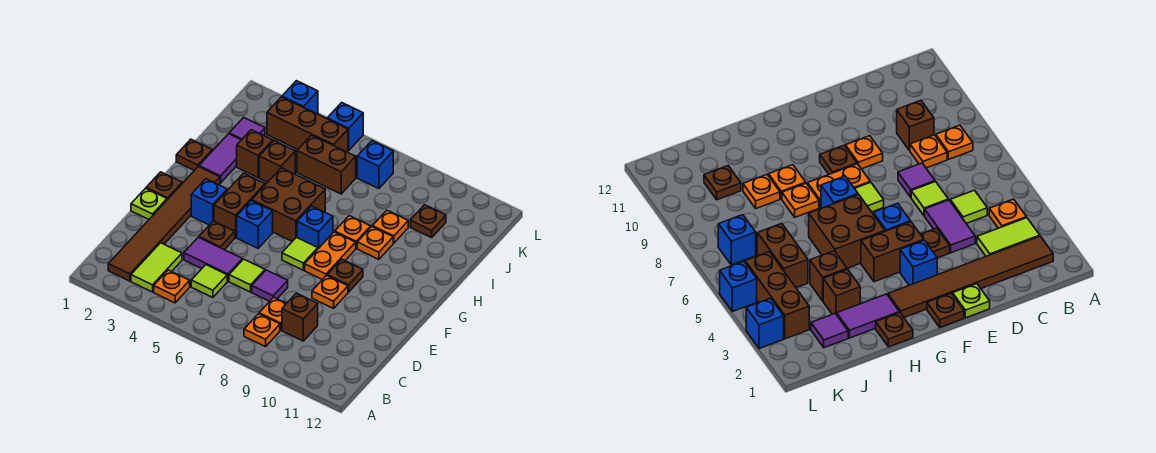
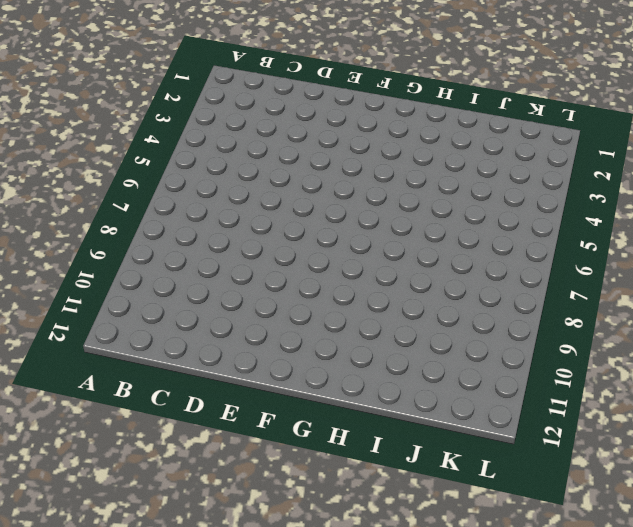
none -> brown tile B2:G2 level 1
none -> lime tile B3:C3 level 1
none -> orange plate B4 level 1
none -> orange plate B8 level 1

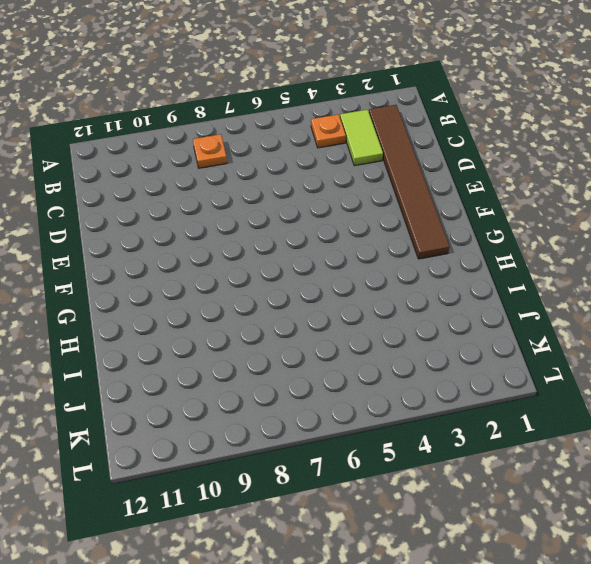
none -> lime tile C5 level 1
none -> orange plate C8 level 1
none -> brown brick C9 level 1
none -> purple tile D4:D5 level 1

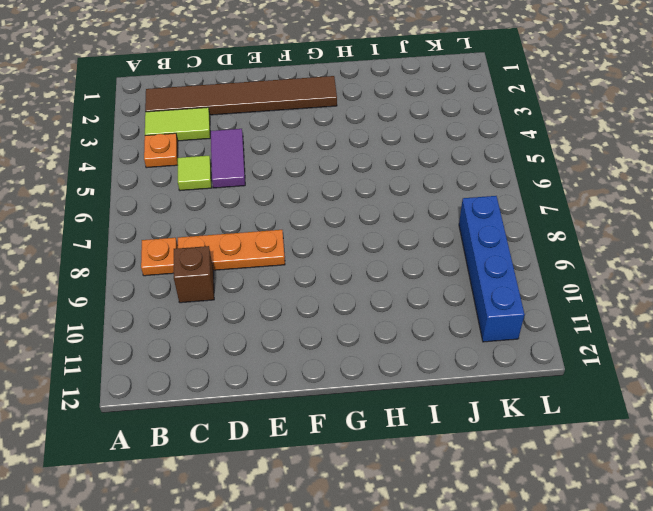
orange plate C8:E8 level 1 -> orange plate C8 level 1
blue brick K8:K11 level 1 -> none
none -> lime tile D6 level 1
none -> purple tile D7 level 1
none -> lime plate E1 level 1
none -> brown plate E4 level 1

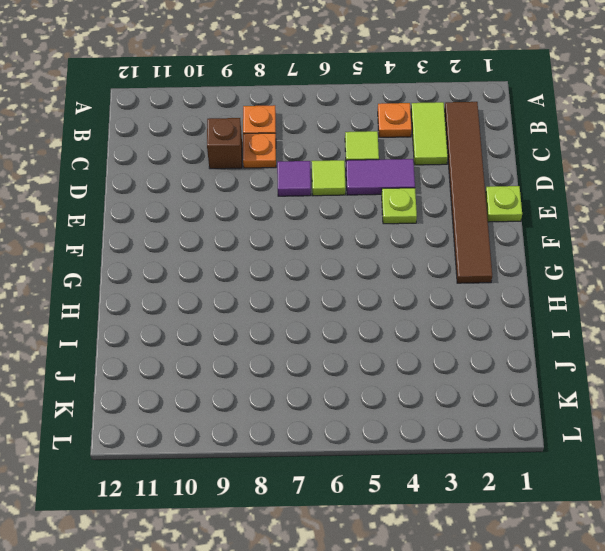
lime plate E4 level 1 -> brown plate E4 level 1
none -> orange plate E9 level 1
none -> brown plate F1 level 1
none -> blue brick F3 level 1
none -> brown brick F4:G4 level 1

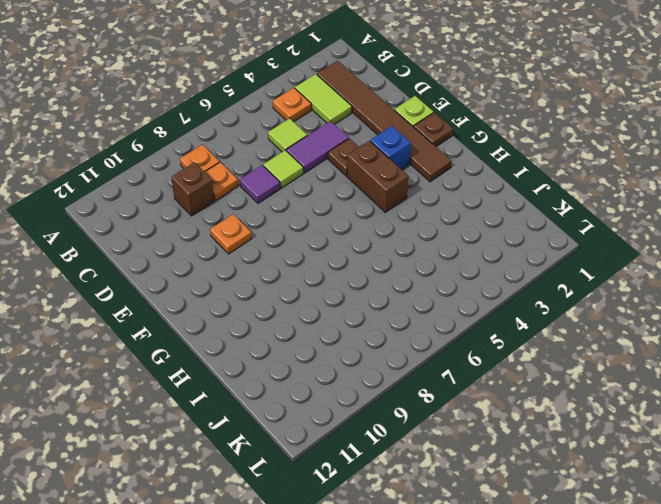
none -> blue brick F5 level 1
none -> lime tile F7 level 1
none -> orange plate F8:G8 level 1
none -> brown plate F9 level 1

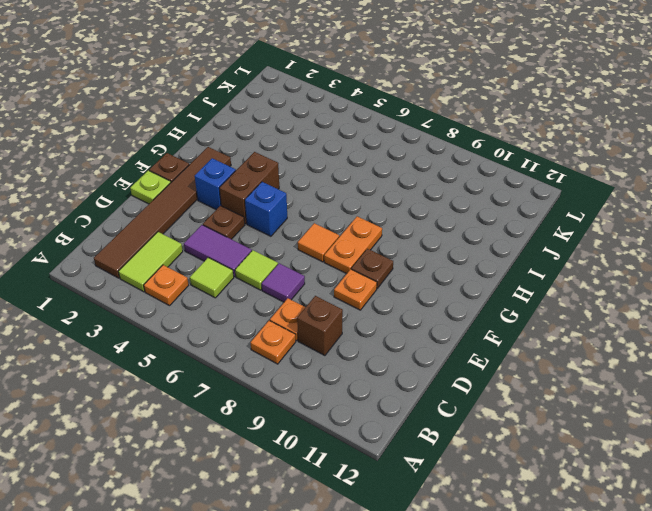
orange tile F7 level 1 -> lime tile F7 level 1
none -> brown brick G5:H6 level 1
none -> blue brick G7 level 1
none -> brown plate H1 level 1
none -> purple tile H2:I2 level 1

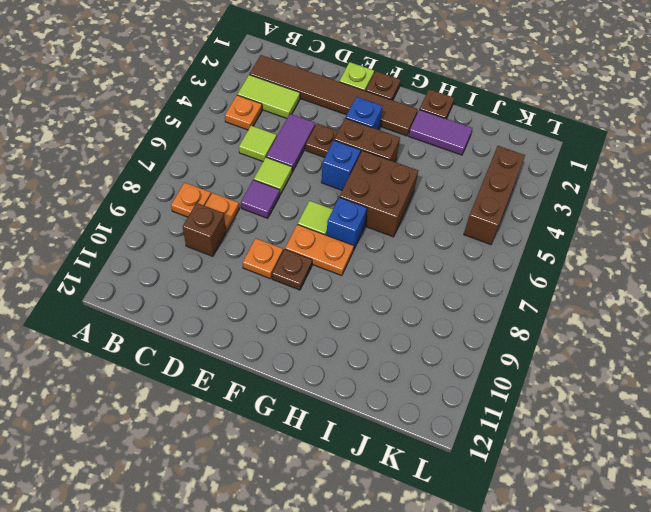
none -> orange plate H8 level 1
none -> orange plate H9 level 1
none -> brown brick I3 level 1
none -> brown brick I4 level 1

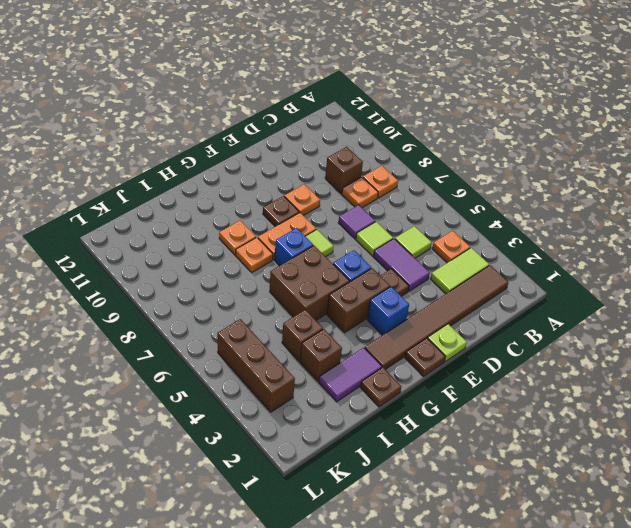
none -> orange plate I9 level 1
none -> purple tile J2 level 1
none -> brown brick J5:J6 level 1
none -> brown plate J10 level 1

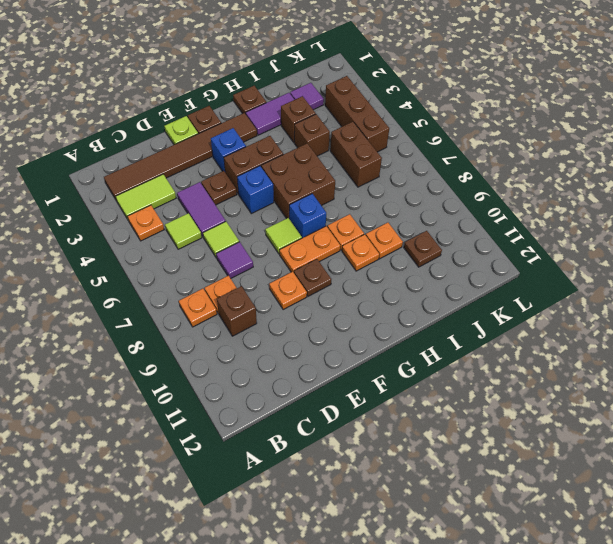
none -> blue brick K7 level 1
none -> blue brick L3 level 1
none -> blue brick L5 level 1

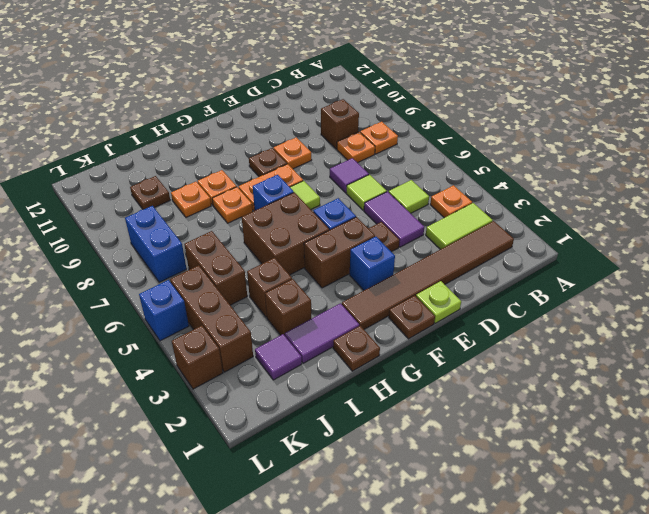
blue brick K7:K8 level 1 -> blue brick K7 level 1
brown brick L3 level 1 -> blue brick L3 level 1

